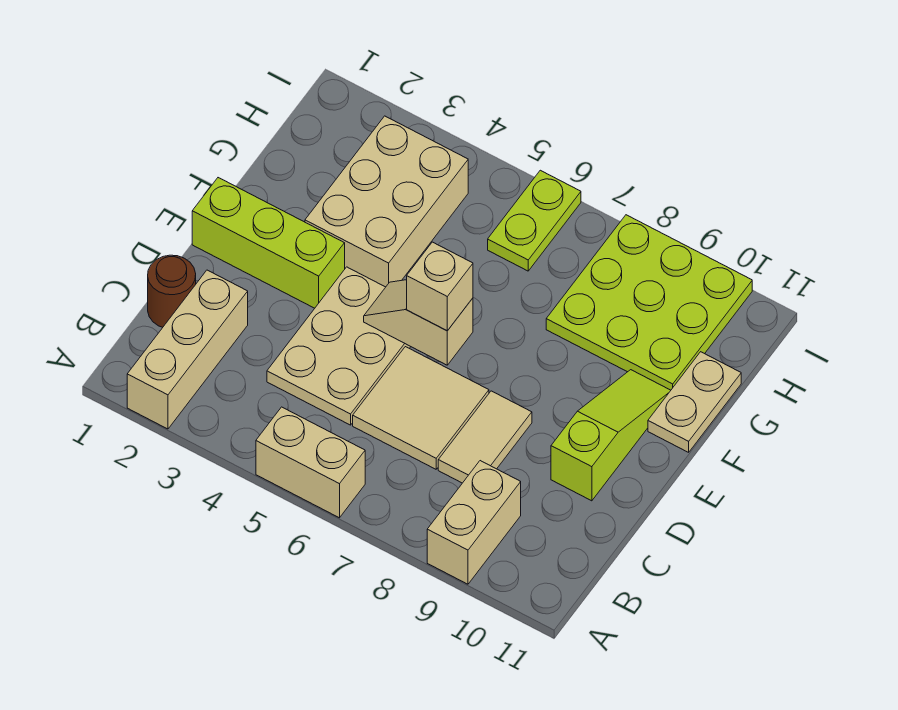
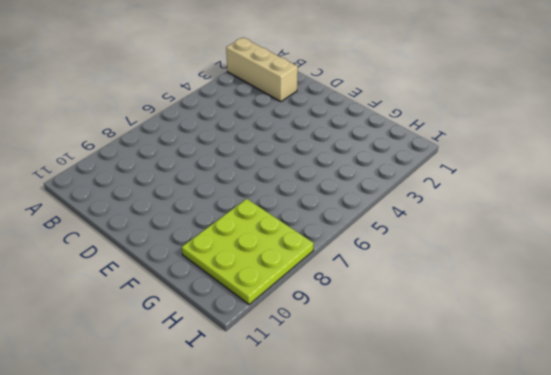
none -> tan brick A5:A6 level 1
none -> tan brick A9:B9 level 1
none -> brown round brick C1 level 1

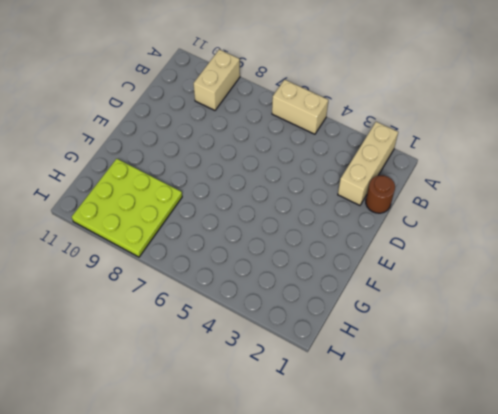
none -> tan plate C4:E5 level 1
none -> tan tile C6:D7 level 1
none -> tan tile C8:D8 level 1

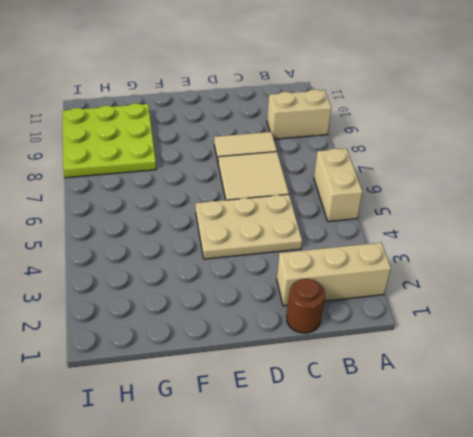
none -> lime slope D10:F10 level 1 top D
none -> lime brick E1:E3 level 1
none -> tan brick F3:H4 level 1

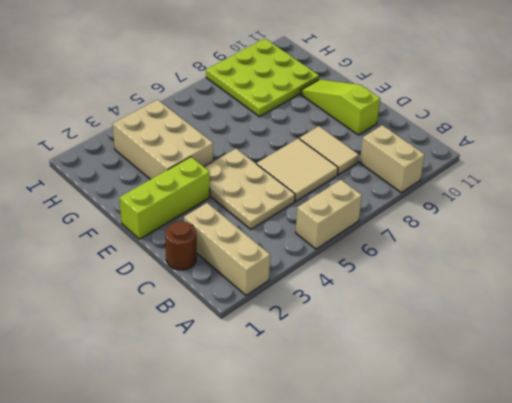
none -> tan plate F11:G11 level 1
none -> lime plate H6:I6 level 1
none -> tan slope E5:E6 level 2 top 6

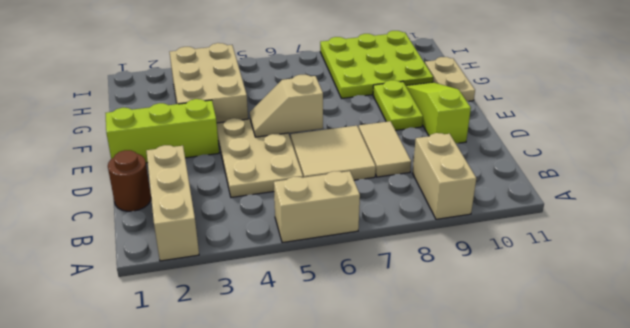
lime plate E9:F9 level 1 -> lime plate H6:I6 level 1
none -> tan brick E6 level 3

